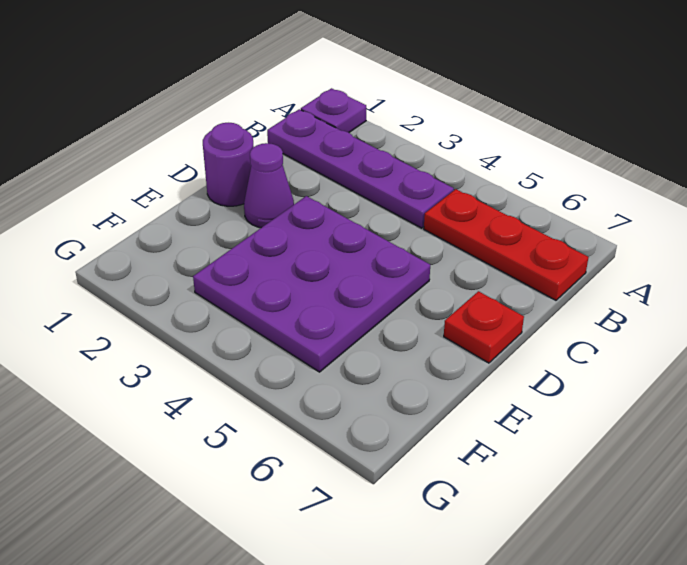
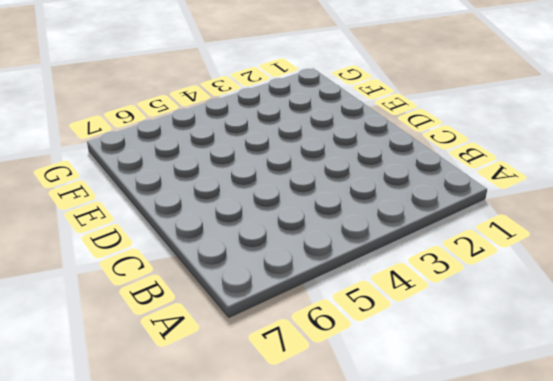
none -> purple plate A1 level 1
none -> purple plate B1:B4 level 1

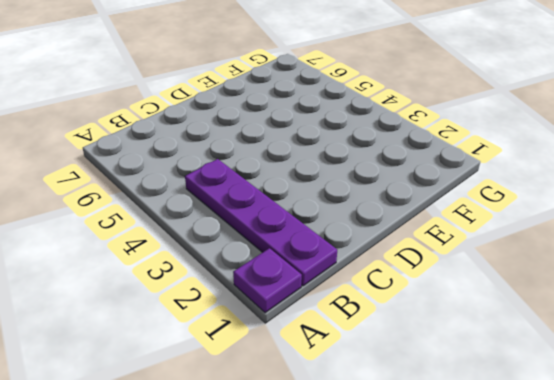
none -> red plate B5:B7 level 1
none -> purple round brick D1 level 1

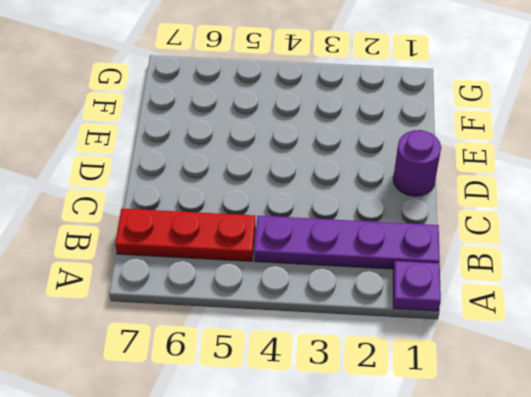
none -> purple cone D2 level 1
none -> purple plate D3:F5 level 1

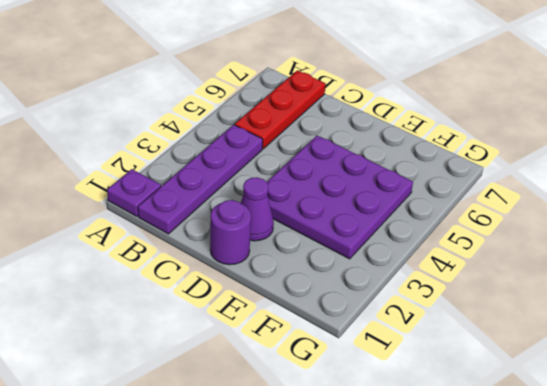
none -> red plate D7 level 1

